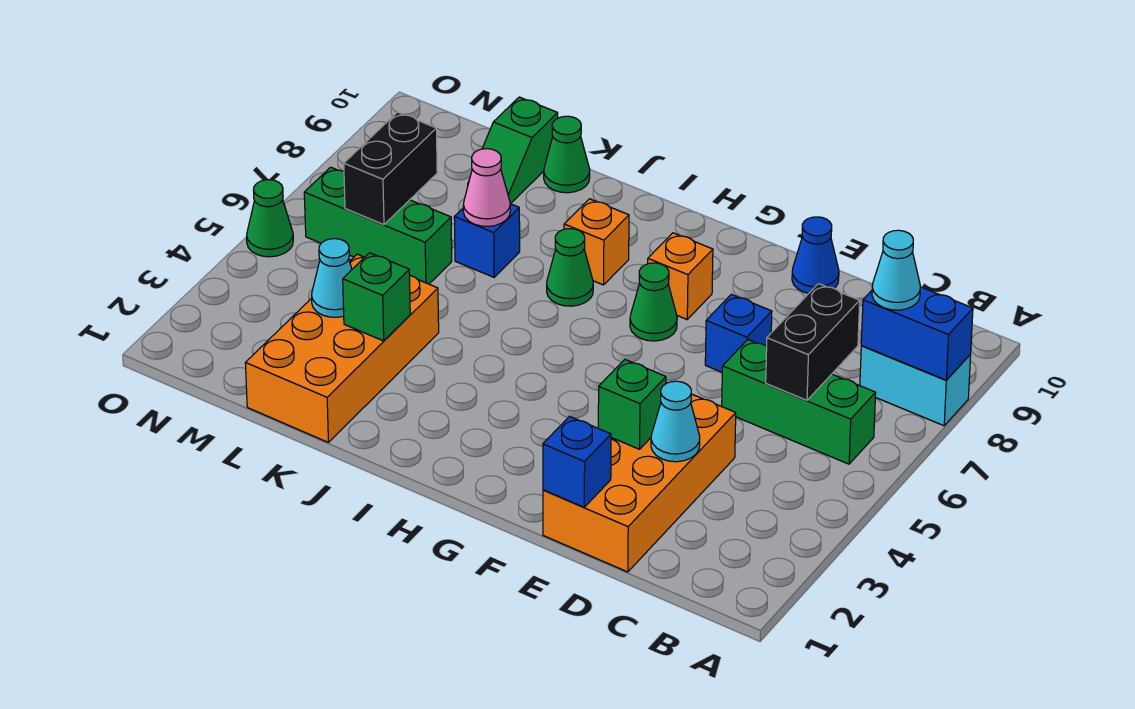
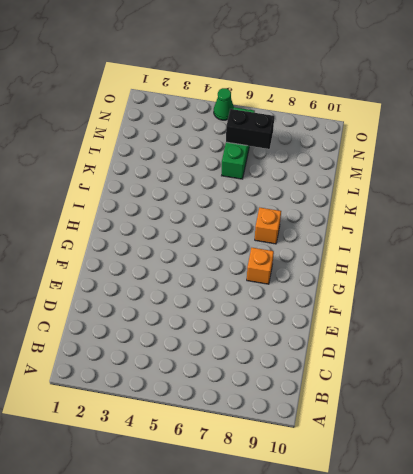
none -> cyan brick A8:B8 level 1
none -> green brick B6:D6 level 1
none -> orange brick D1:E4 level 1

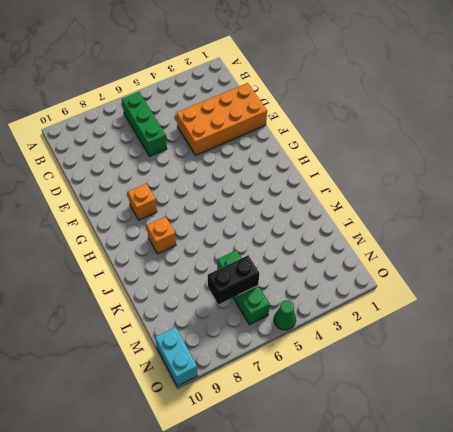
cyan brick N10:O10 level 1 -> cyan brick A8:B8 level 1
none -> blue brick E7 level 1
none -> blue cone E10 level 1
none -> green cone G7 level 1

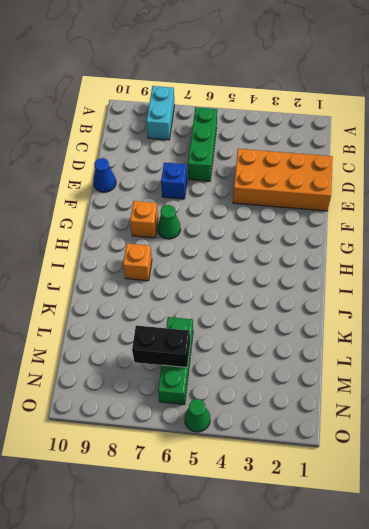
none -> green cone I7 level 1
none -> orange brick K1:L4 level 1
none -> blue brick K7 level 1

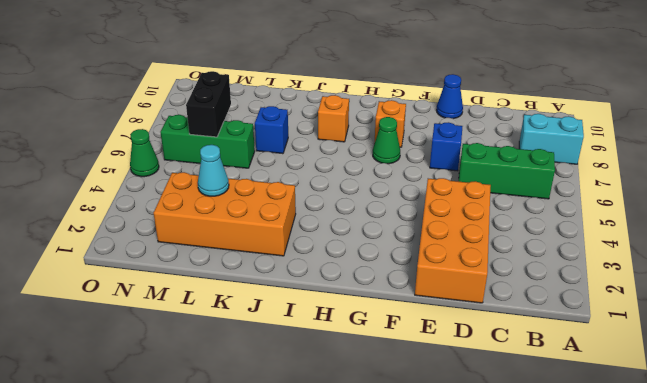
orange brick J2:M3 level 1 -> orange brick K1:L4 level 1
none -> green cone I7 level 1
none -> green cone K10 level 1
none -> green slope L9:L10 level 1 top 10

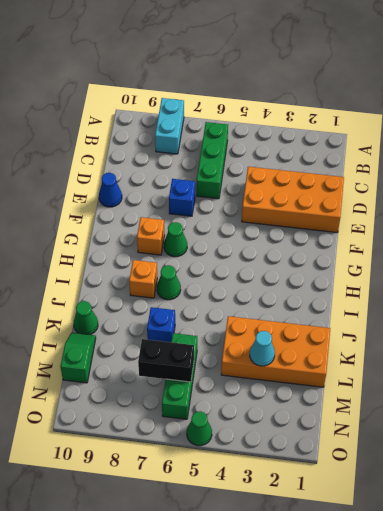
green slope L10:M10 level 1 top M -> green slope L9:L10 level 1 top 10
none -> blue brick A8:B8 level 2
none -> black brick C6:C7 level 2
none -> cyan cone D3 level 2

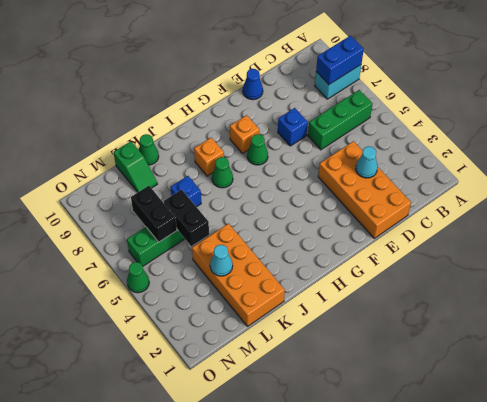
black brick L5:L6 level 2 -> black brick C6:C7 level 2
none -> blue brick E1 level 2
none -> green brick E3 level 2
none -> green brick K3 level 2

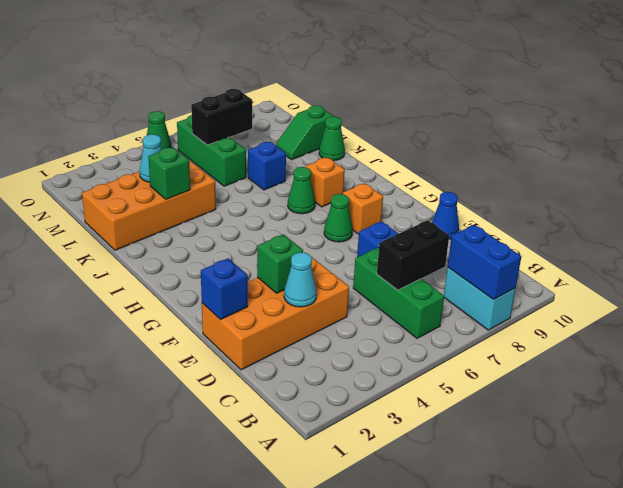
none -> pink cone K7 level 2
none -> cyan cone B8 level 3

